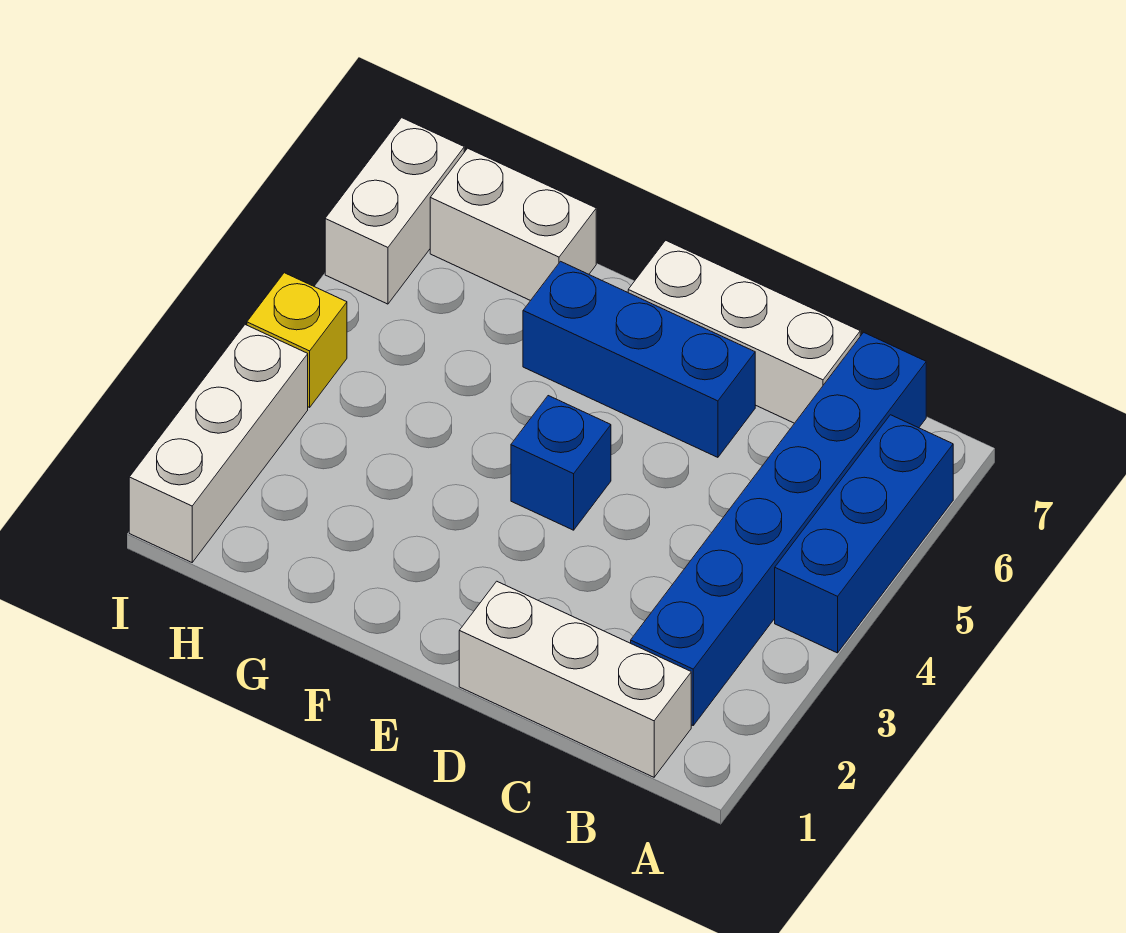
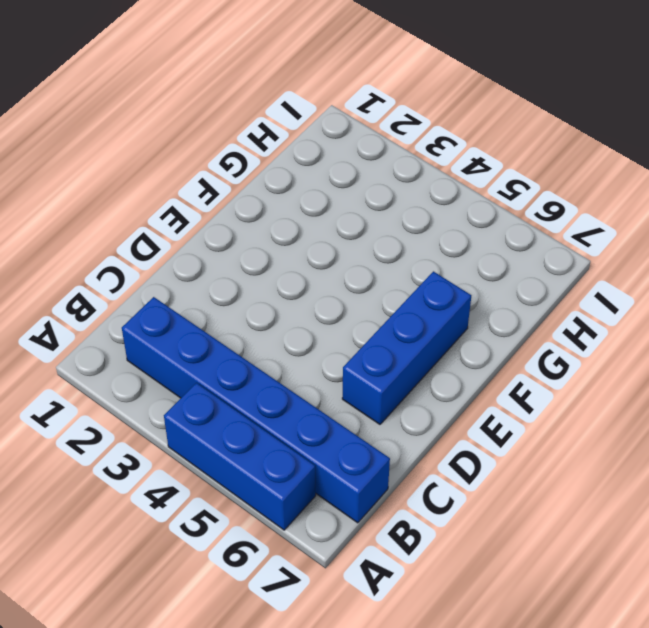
none -> white brick B1:D1 level 1
none -> white brick C7:E7 level 1

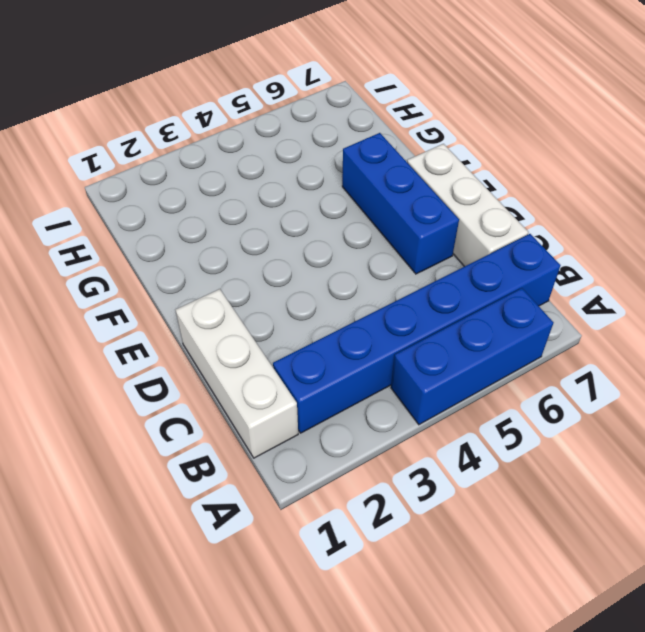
none -> blue brick E4 level 1
none -> white brick G7:H7 level 1

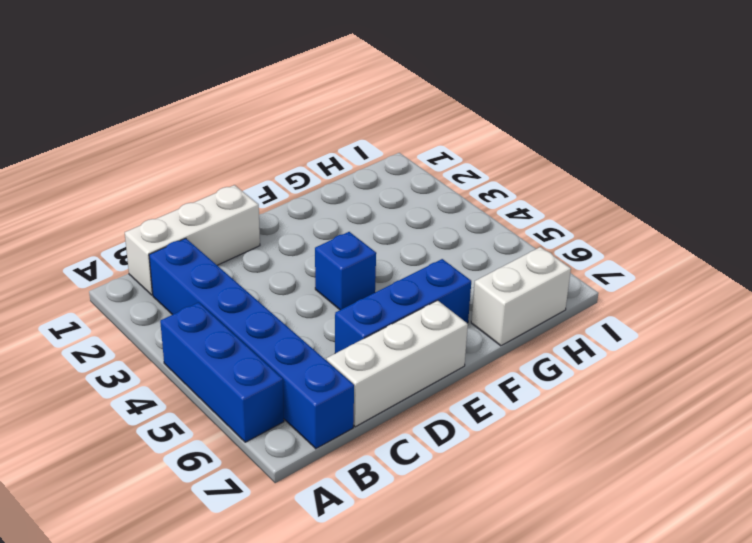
none -> white brick I1:I3 level 1
none -> yellow brick I4 level 1

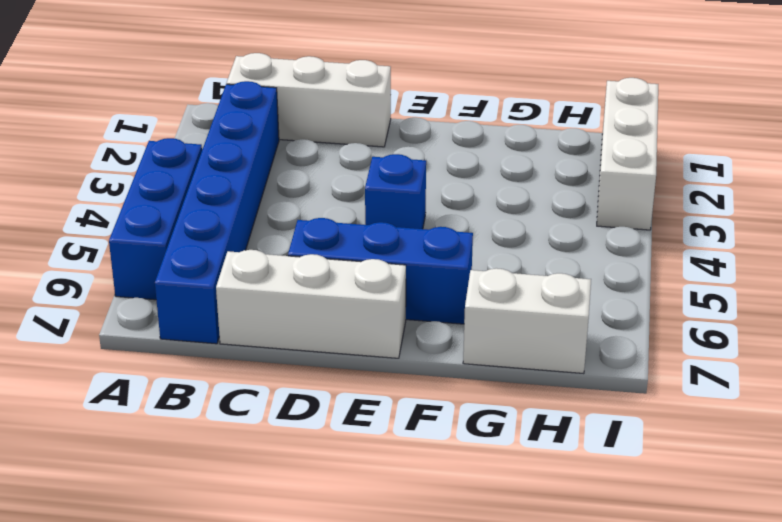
none -> yellow brick I4 level 1
none -> white brick I6:I7 level 1

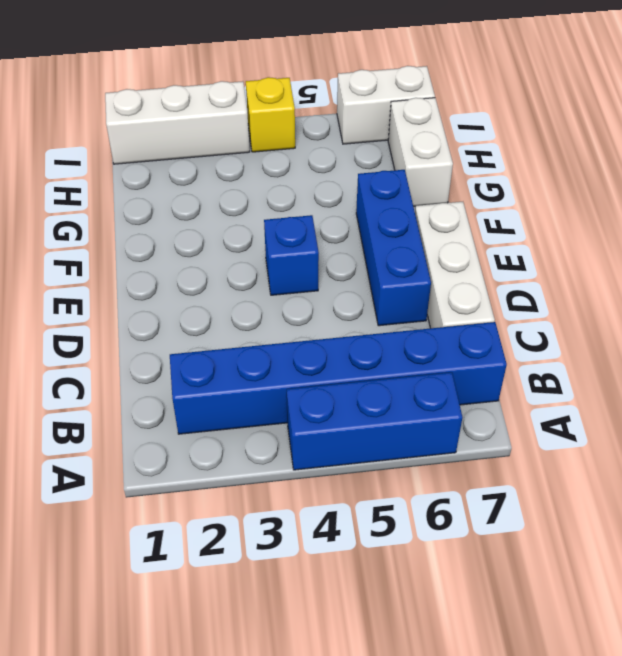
none -> white brick B1:D1 level 1

